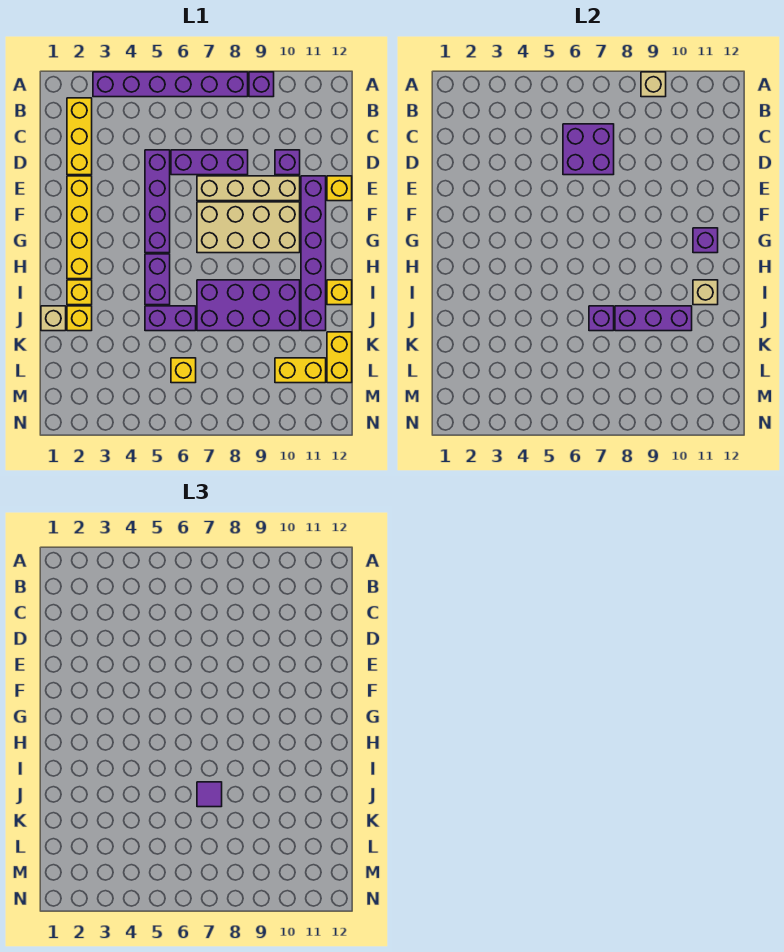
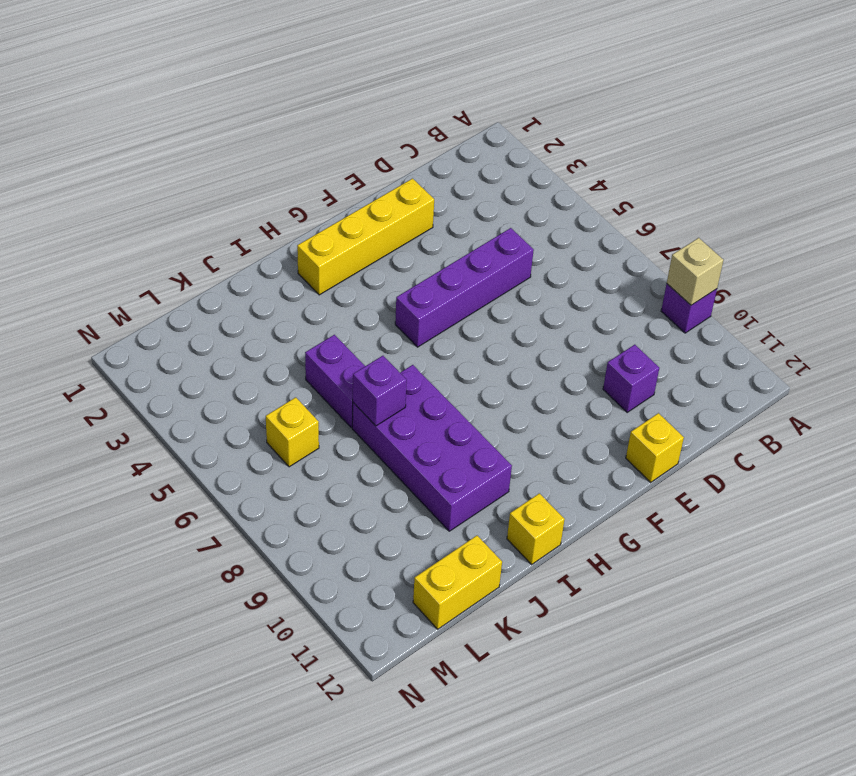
none -> purple brick A3:A8 level 1
none -> yellow brick B2:D2 level 1
none -> purple brick D6:D8 level 1

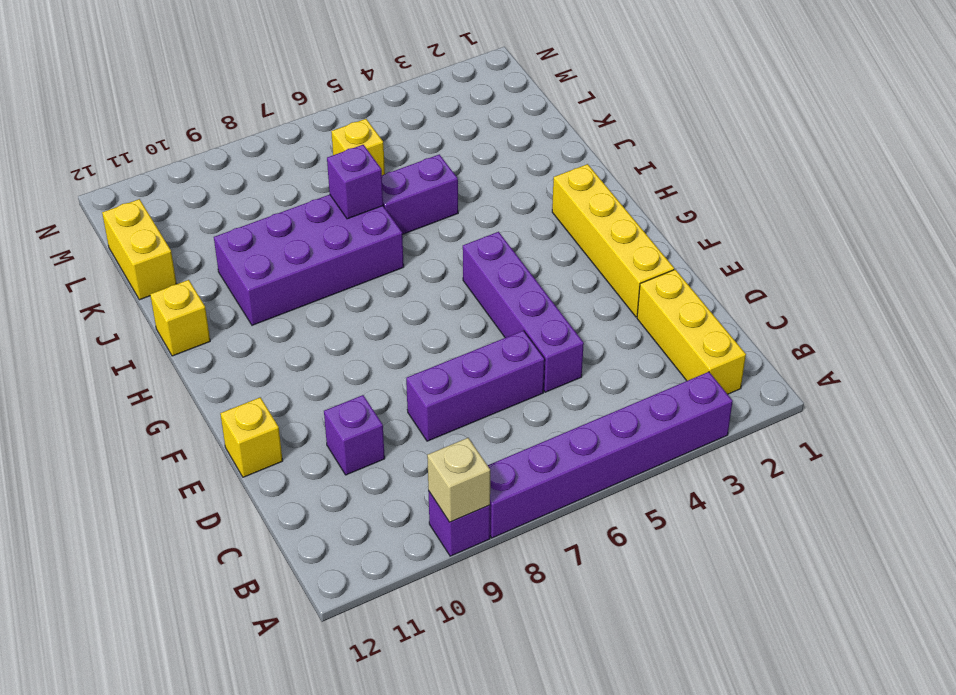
none -> tan brick E7:E10 level 1
none -> purple brick E11:J11 level 1
none -> tan brick F7:G10 level 1

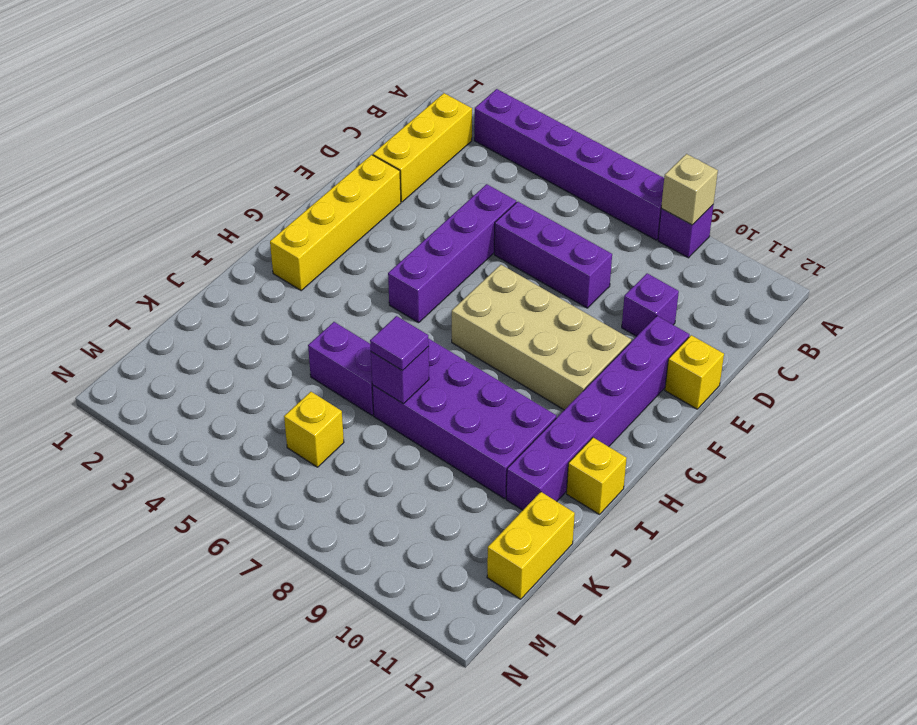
none -> tan brick E7:E10 level 1
none -> purple brick H5:I5 level 1
none -> yellow brick I2 level 1

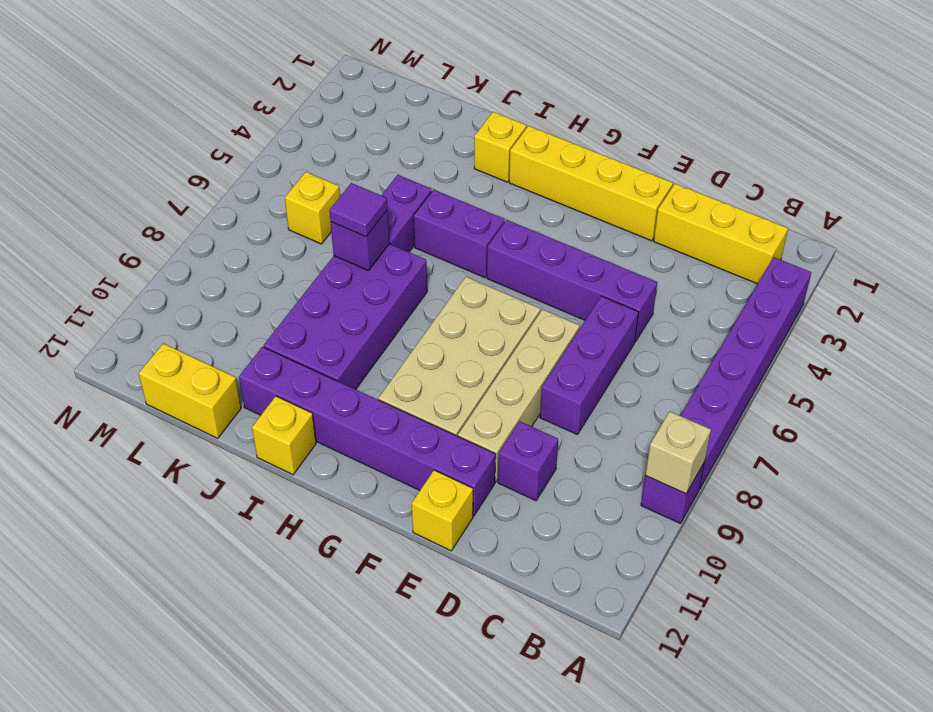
none -> tan brick J1 level 1
none -> yellow brick J2 level 1
none -> yellow brick L10:L11 level 1

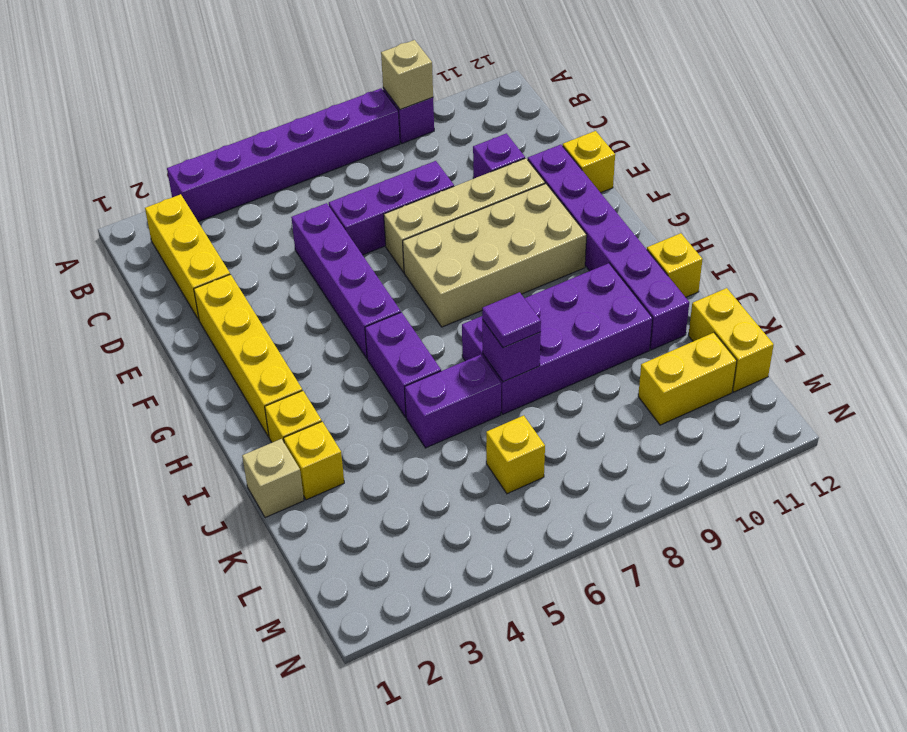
none -> purple brick C6:D7 level 2
none -> purple brick G11 level 2
none -> tan brick I11 level 2

